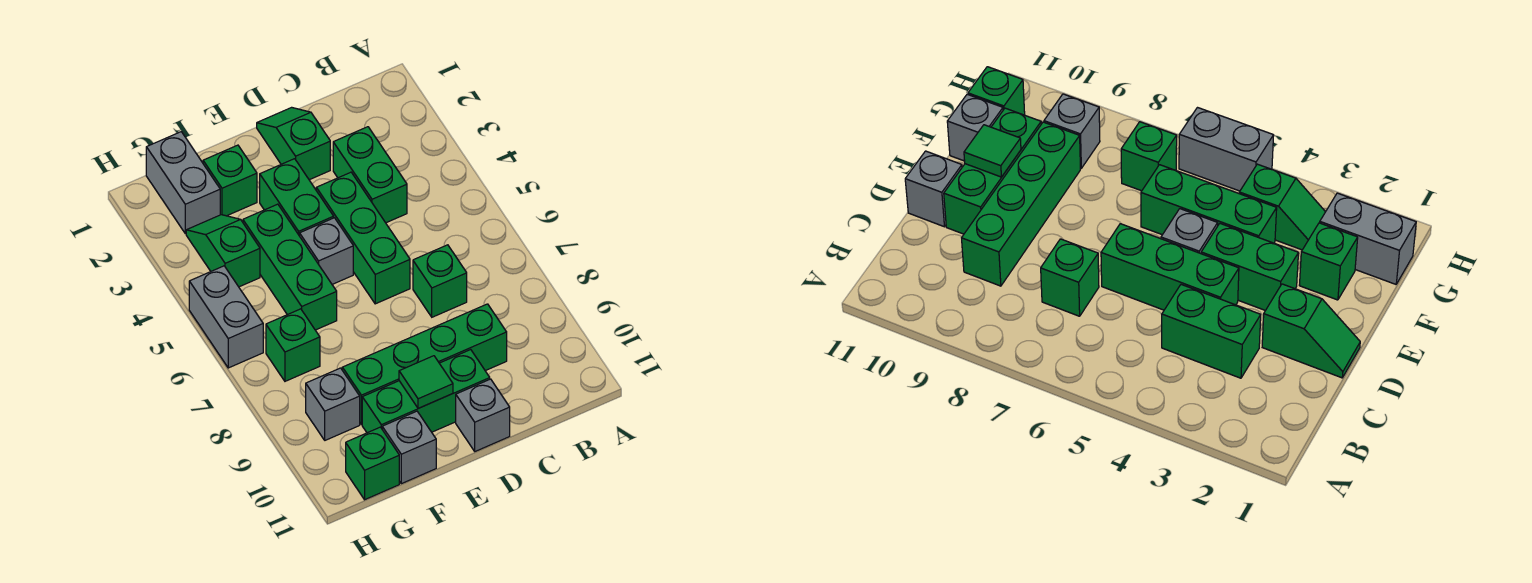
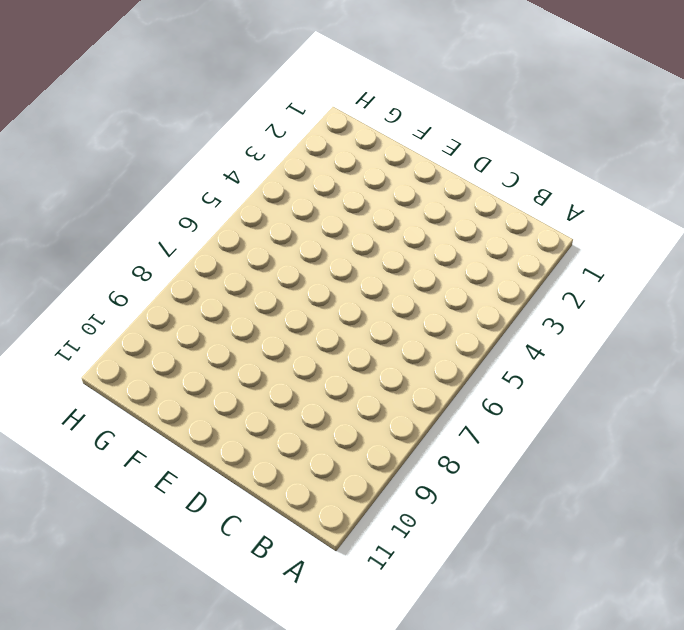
none -> green brick C3:C4 level 1
none -> green brick C7 level 1
none -> green brick C9:F9 level 1

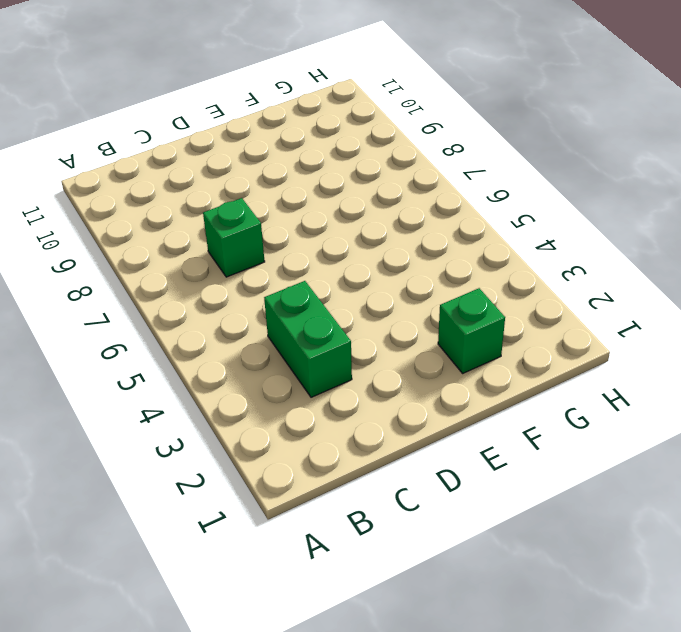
none -> green brick C9:F9 level 1
none -> green slope D1:D2 level 1 top 2
none -> green brick D4:D6 level 1

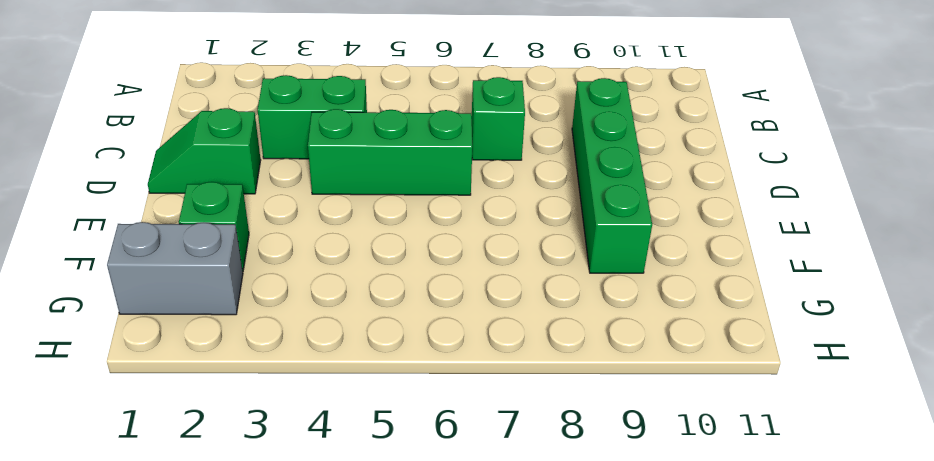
none -> green brick D10:F10 level 1
none -> grey brick D11 level 1
none -> green brick E3:E4 level 1

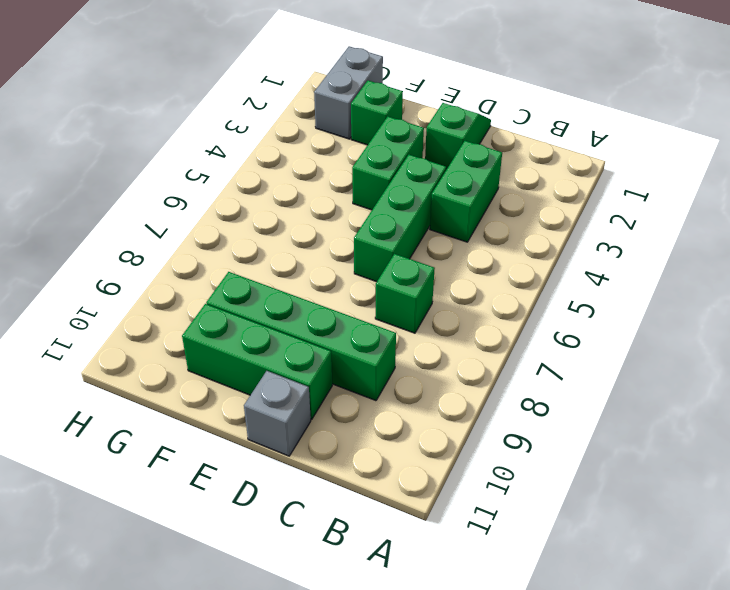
none -> grey brick E5 level 1
none -> green brick F4:F6 level 1
none -> grey brick F11 level 1

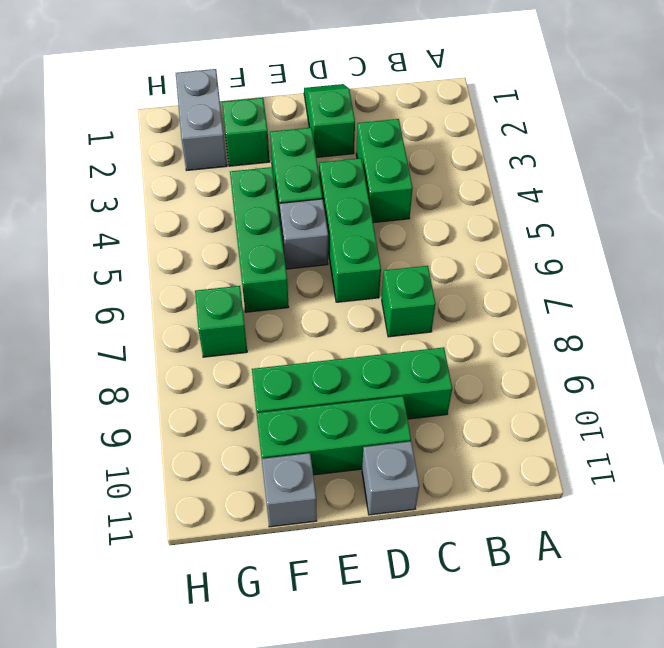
none -> green slope G3:G4 level 1 top 4
none -> grey brick G9 level 1
none -> green brick G11 level 1

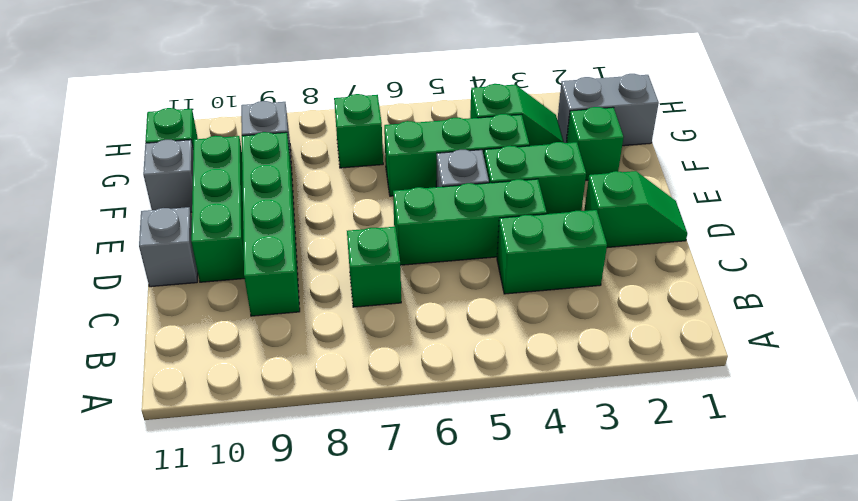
none -> grey brick H5:H6 level 1
none -> green tile E10 level 2

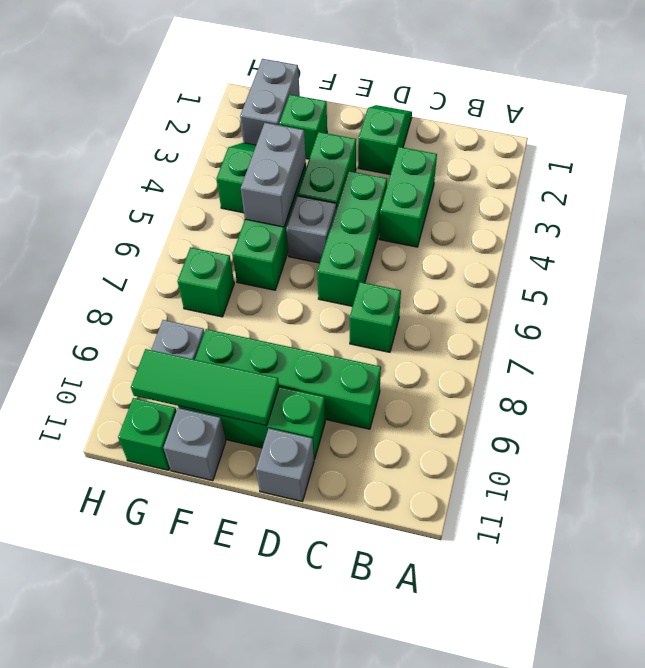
green tile E10:G10 level 2 -> green tile E10 level 2
grey brick F4:F5 level 2 -> grey brick H5:H6 level 1

